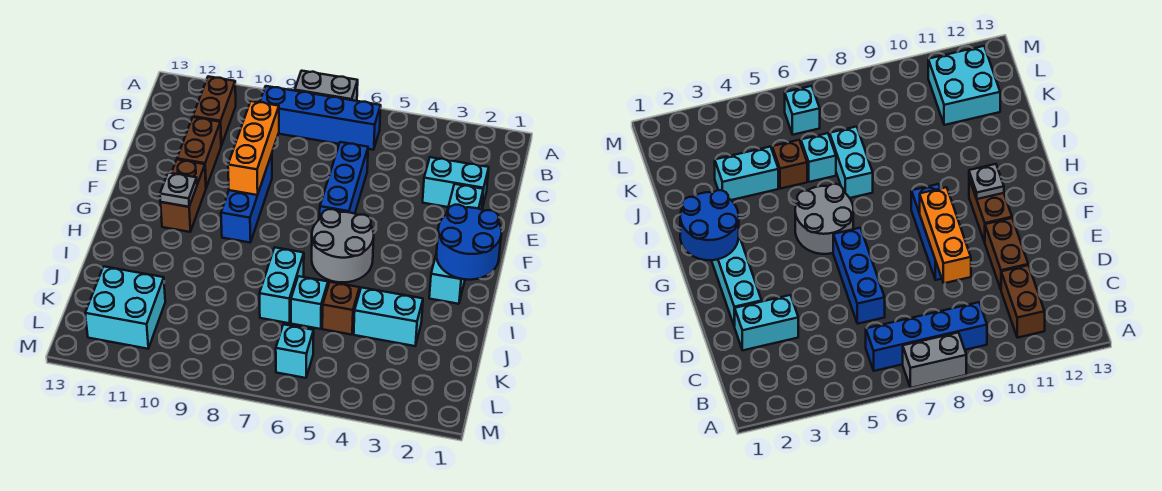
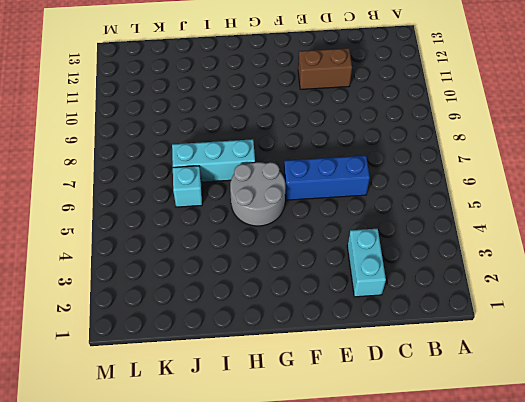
cyan brick H7:J7 level 1 -> cyan brick I7:J7 level 1
none -> grey brick A7:A8 level 1
none -> blue brick B6:B9 level 1
none -> brown brick B11:C11 level 1

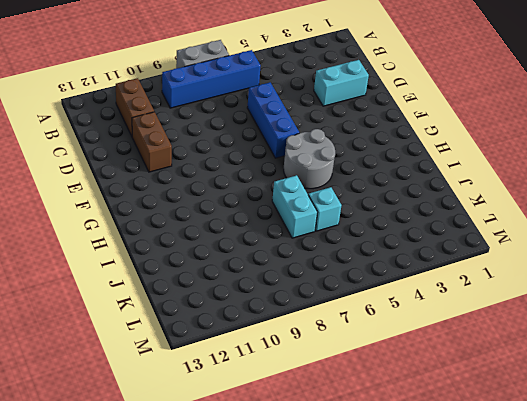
none -> cyan brick E2:H2 level 1
none -> blue brick E9:G9 level 1
none -> brown brick F11:G11 level 1

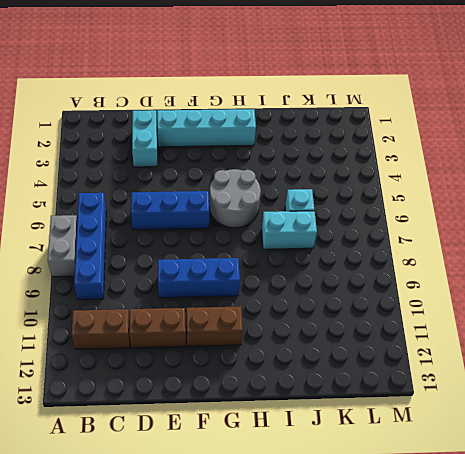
none -> cyan brick J3:J4 level 1
none -> brown brick J5 level 1
none -> cyan brick K11:L12 level 1

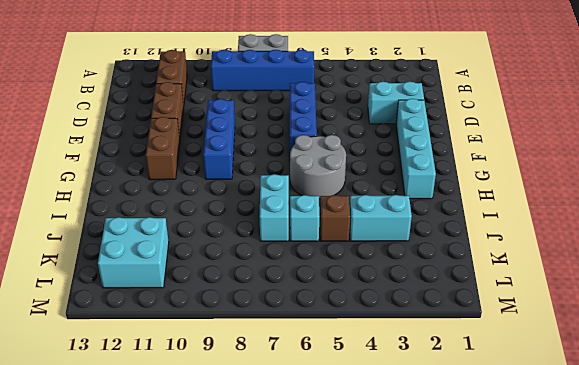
none -> cyan brick L6 level 1
none -> orange brick D9:F9 level 2
none -> blue round brick G1:H2 level 2

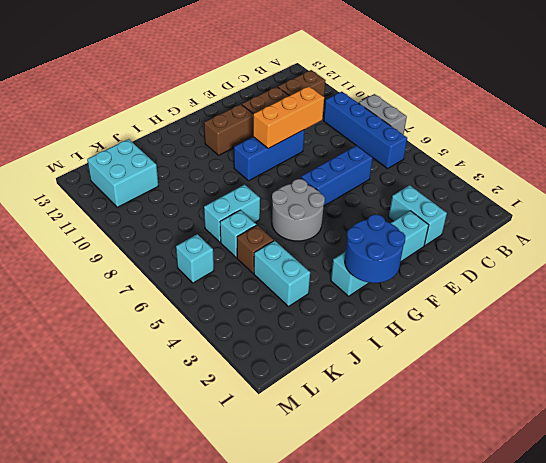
none -> grey plate G11 level 2

